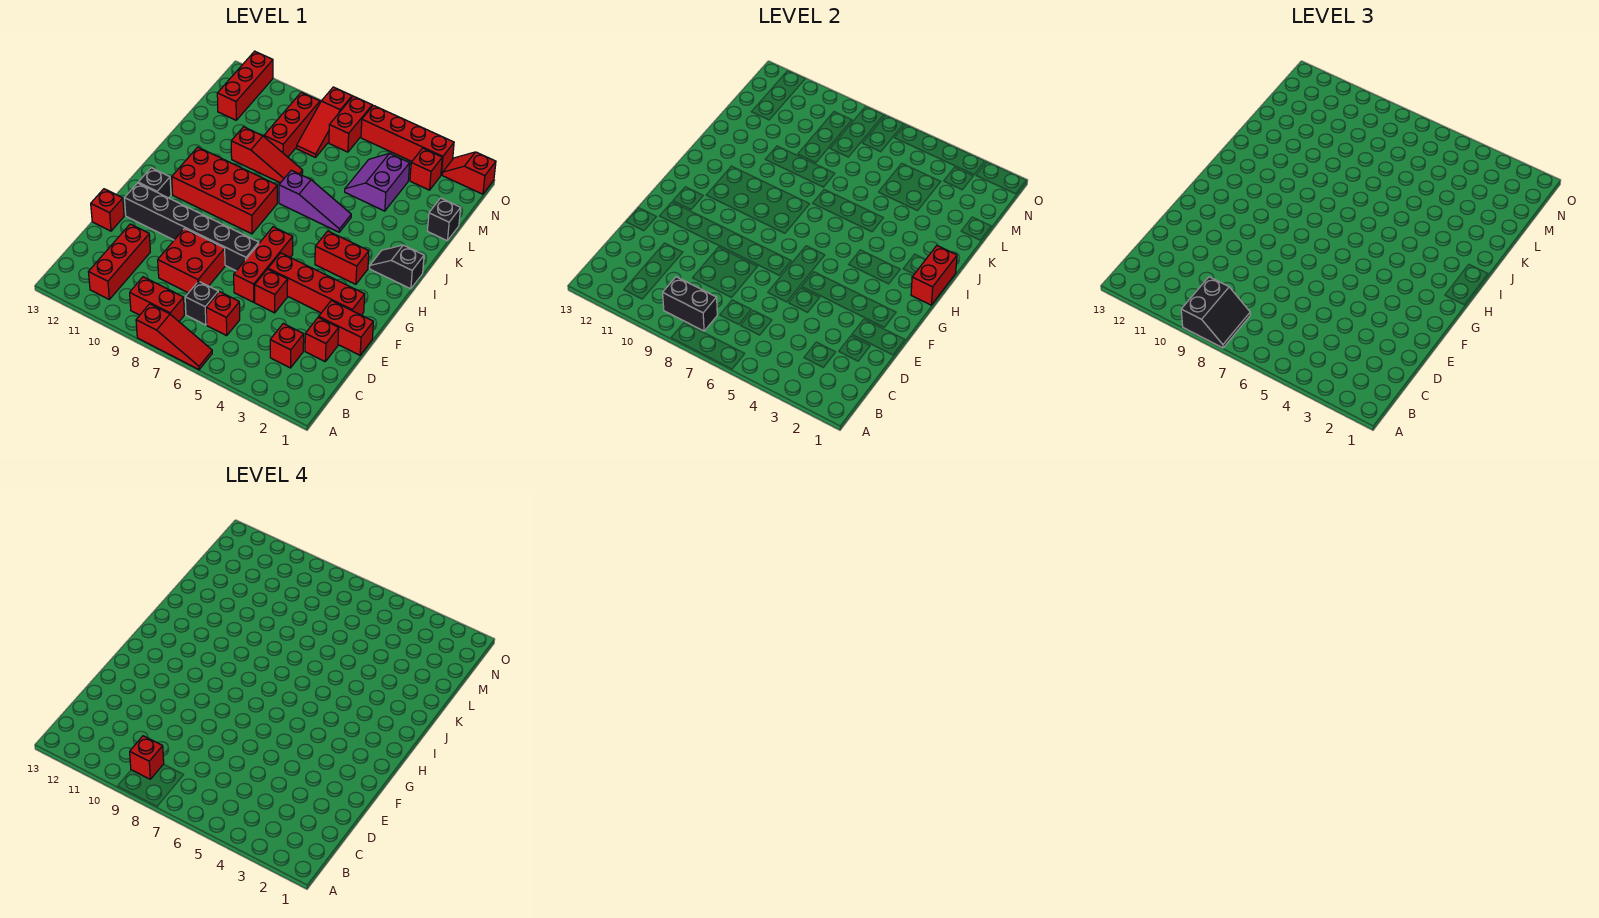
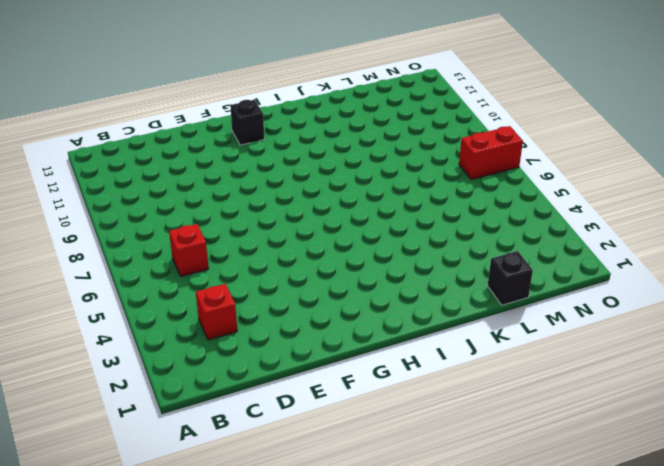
none -> red slope A6:A8 level 1 top 8
none -> red brick B8:B9 level 1
none -> red brick B11:D11 level 1
none -> black brick C7 level 1

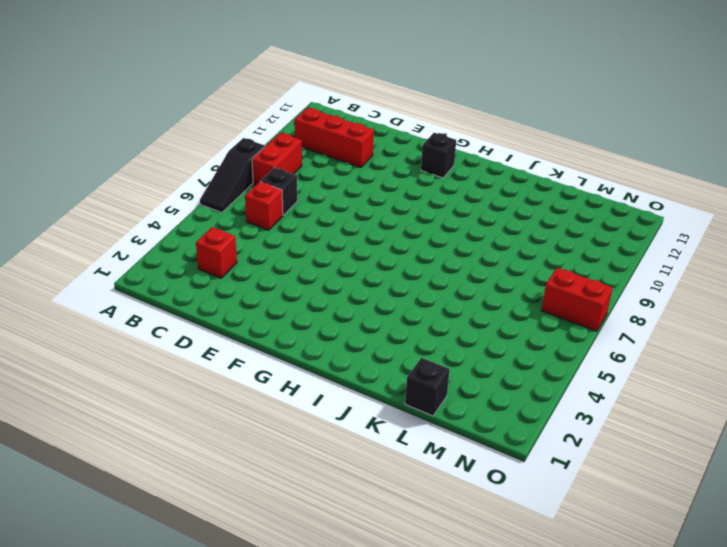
black slope A6:A8 level 1 top 8 -> red slope A6:A8 level 1 top 8
none -> red brick D2 level 1
none -> red brick D8:E9 level 1
none -> red brick E1:E2 level 1
none -> red brick E5 level 1

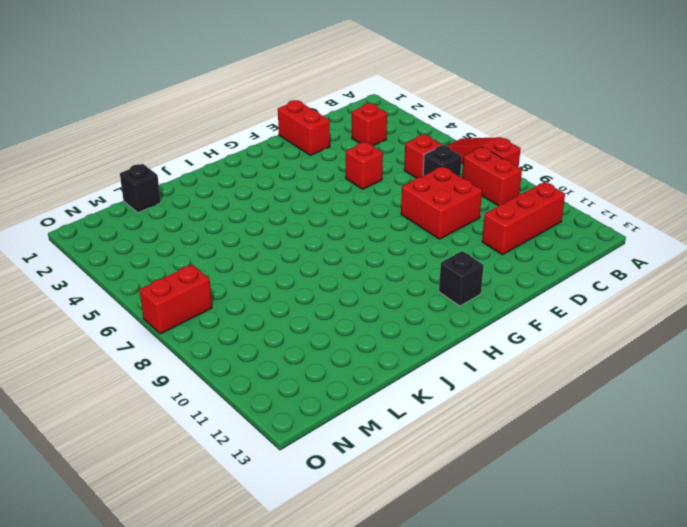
none -> red brick D2 level 1
none -> red brick E6:G6 level 1
none -> red brick E13 level 1
none -> red brick F2:F5 level 1

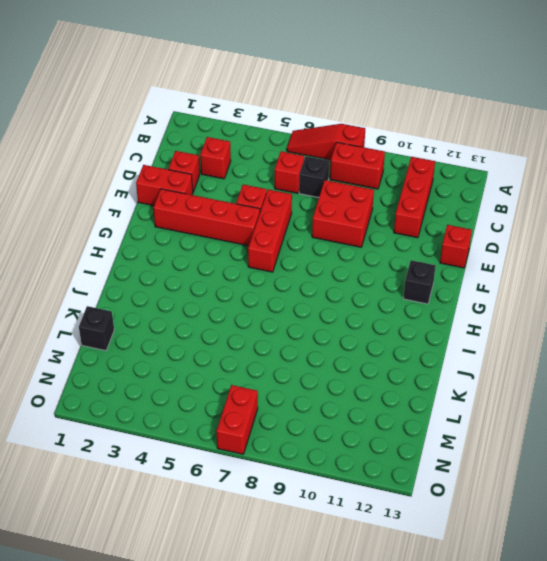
none -> black brick F7:F12 level 1
none -> red brick H3:H4 level 1
none -> red brick H8:I11 level 1
none -> black slope I1:I2 level 1 top 1

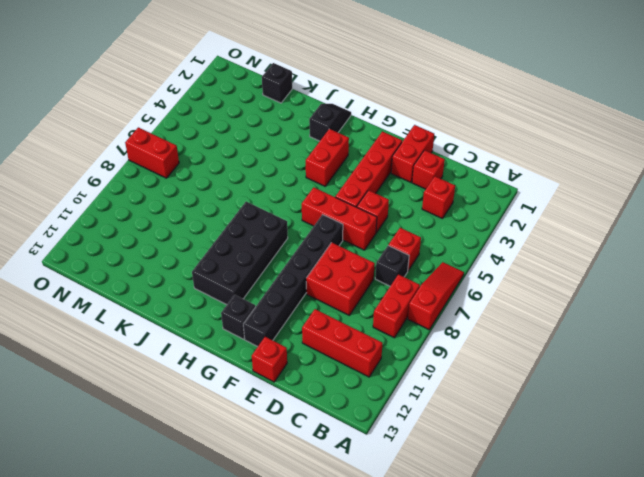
black brick H8:I11 level 1 -> red brick H8:I11 level 1
black slope I1:I2 level 1 top 2 -> black slope I1:I2 level 1 top 1
none -> purple slope J5:J7 level 1 top 7
none -> red slope K8:K10 level 1 top 10
none -> purple slope L4:M5 level 1 top 4
none -> red brick L9:N9 level 1

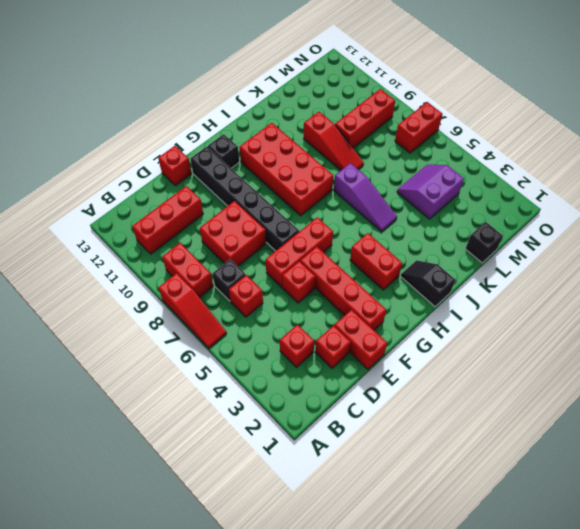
none -> red slope M8:O8 level 1 top O
none -> red brick M12:O12 level 1
none -> red brick N3 level 1
none -> red slope O1:O2 level 1 top 1

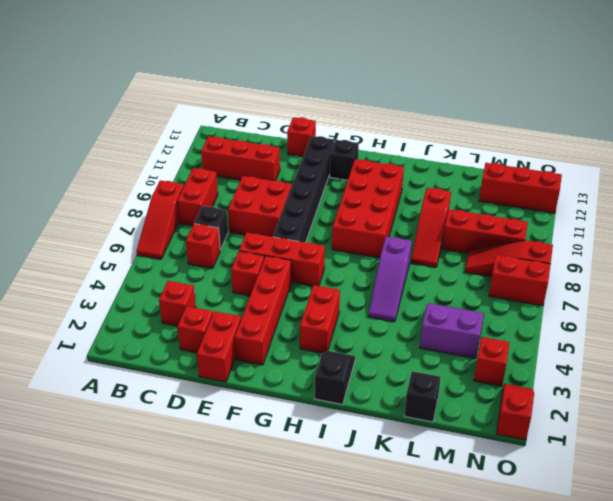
none -> red brick O3:O6 level 1
none -> black brick B8:B9 level 2
none -> red brick H1:I1 level 2
none -> black slope A8:B9 level 3 top 9

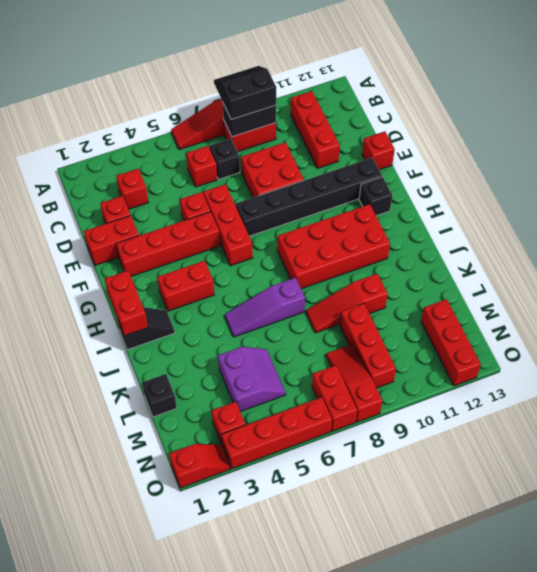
black slope A8:B9 level 3 top B -> black slope A8:B9 level 3 top 9
none -> red brick B9 level 4

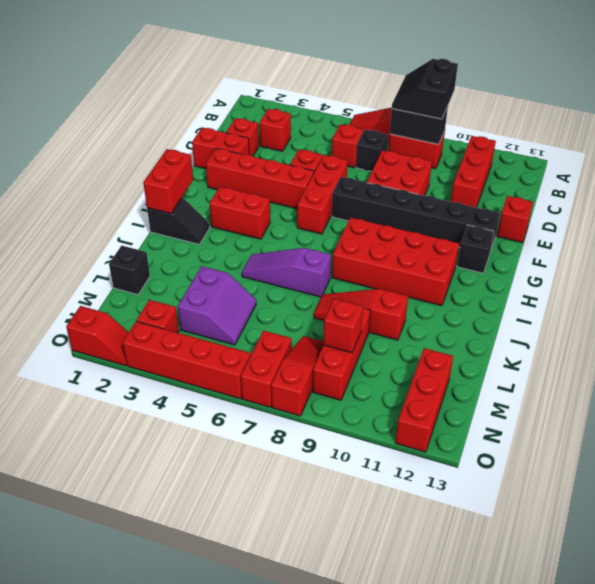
red brick M9 level 2 -> red brick B9 level 4

